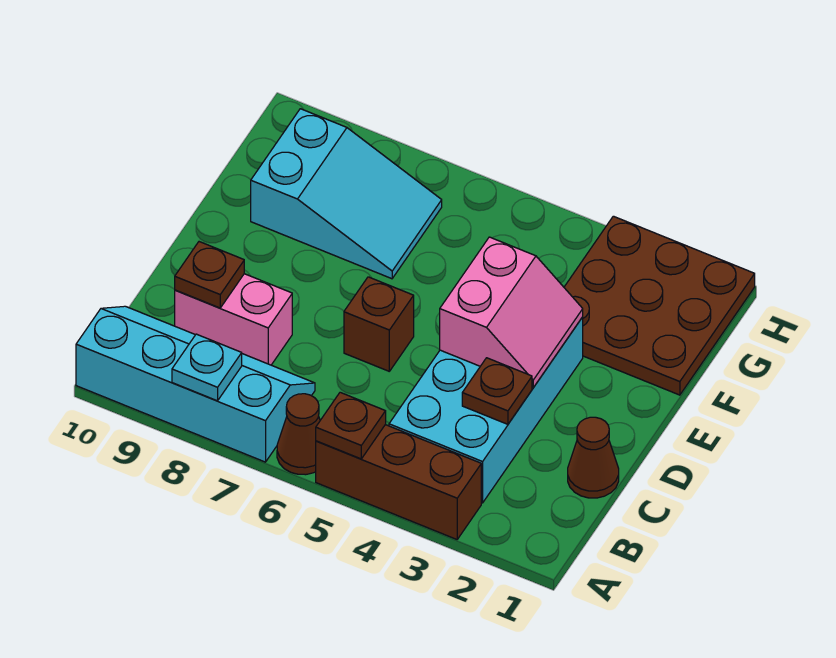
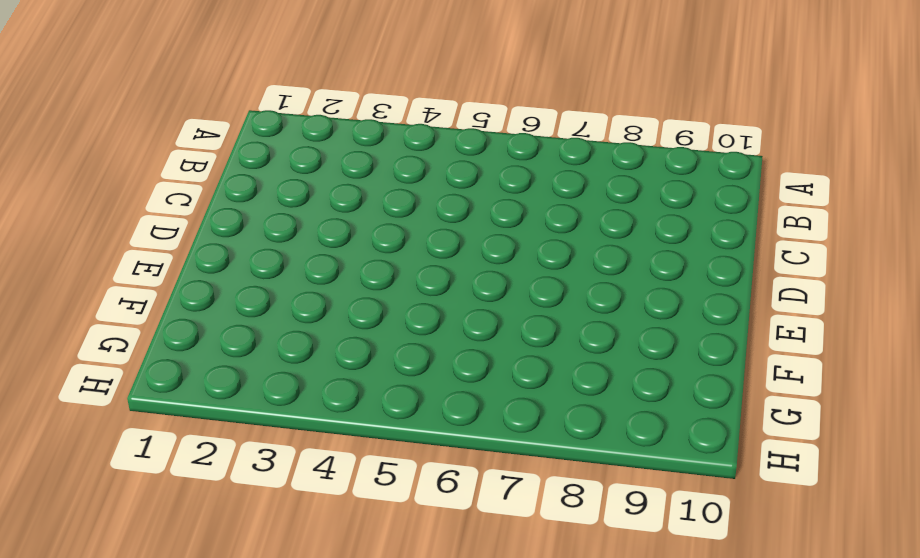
none -> brown brick A3:A5 level 1
none -> brown cone A6 level 1
none -> cyan slope A7:B10 level 1 top A

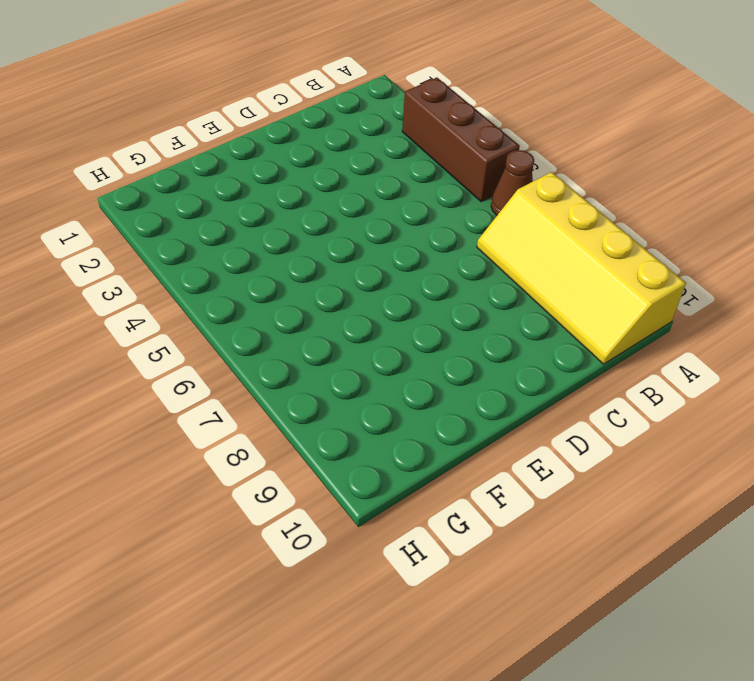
yellow slope A7:B10 level 1 top A -> cyan slope A7:B10 level 1 top A
none -> cyan brick B3:E4 level 1
none -> brown cone C1 level 1
none -> pink brick C8:C9 level 1

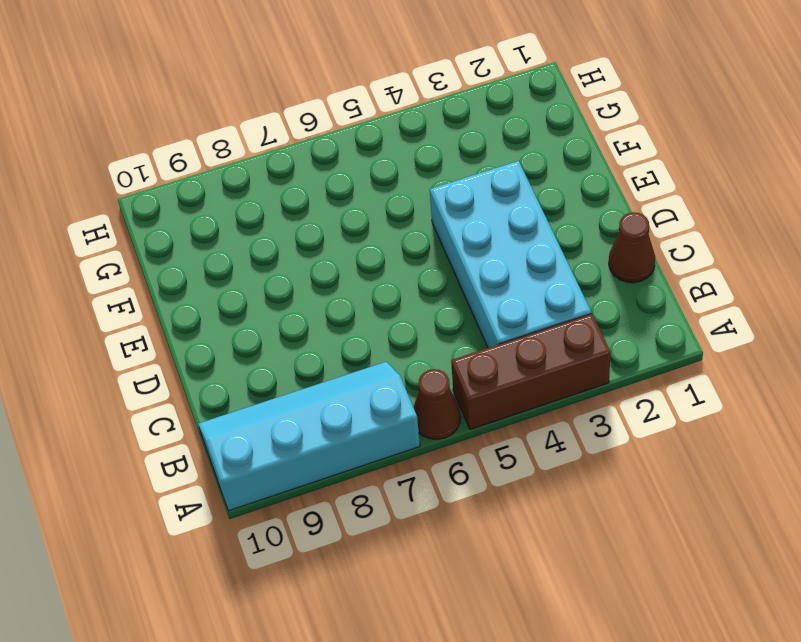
none -> pink brick C8:C9 level 1
none -> brown brick D6 level 1
none -> brown plate F1:H3 level 1

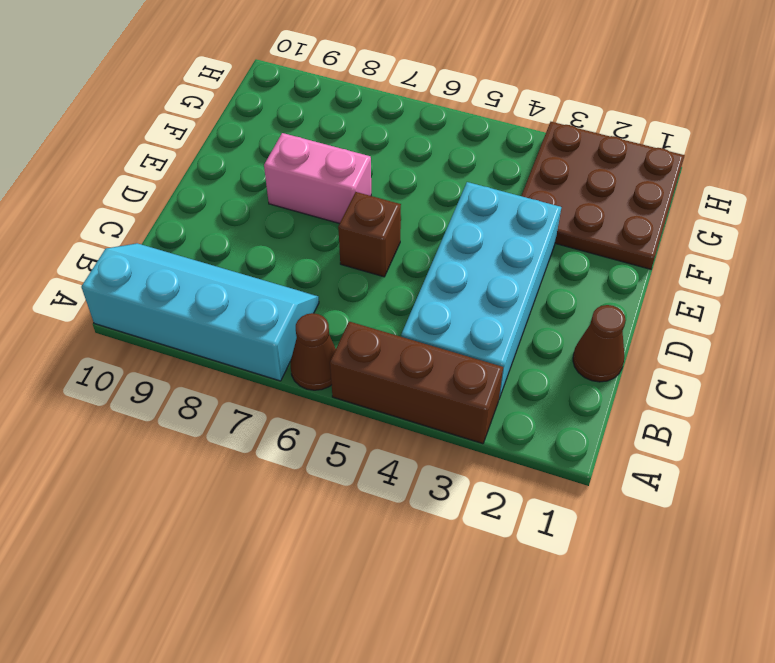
pink brick E7:E8 level 1 -> pink brick C8:C9 level 1
none -> cyan slope F7:G9 level 1 top 9
none -> brown plate A5 level 2
none -> cyan plate A8 level 2

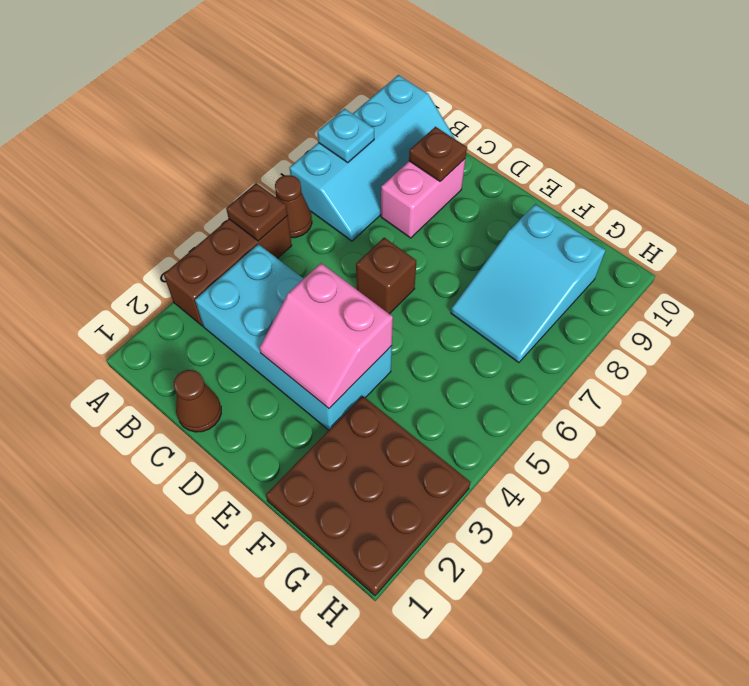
none -> brown plate C3 level 2

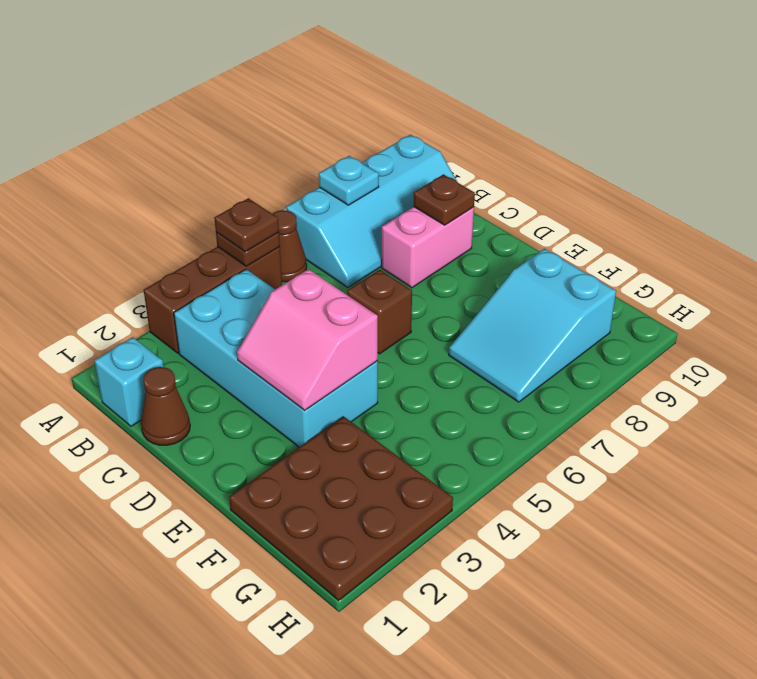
brown plate A5 level 3 -> brown plate C3 level 2
cyan brick B1 level 1 -> none

